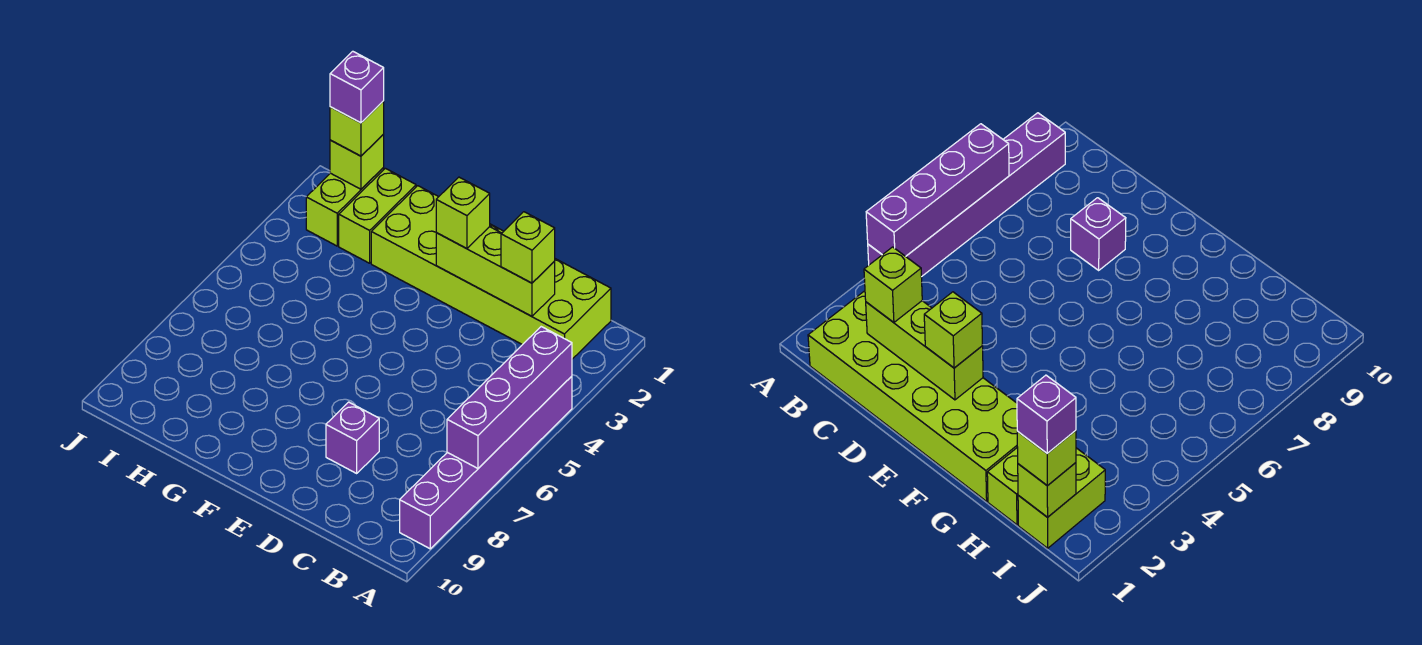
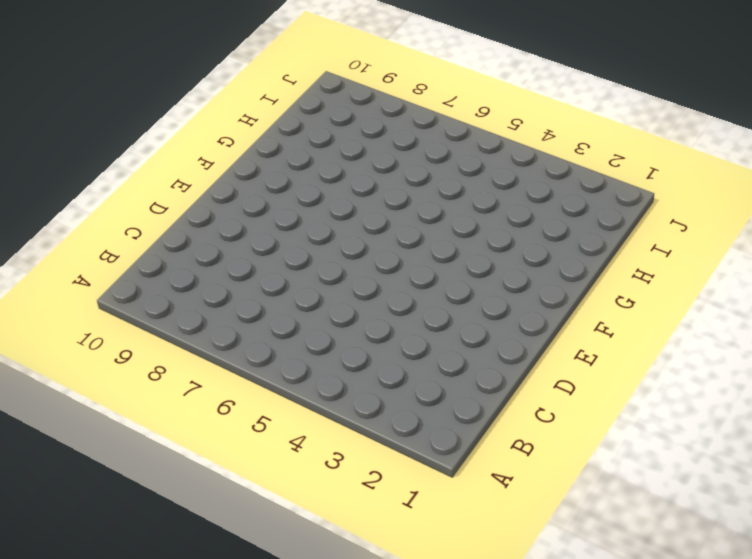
none -> purple brick A4:A9 level 1
none -> lime brick B1:G2 level 1
none -> purple brick D8 level 1

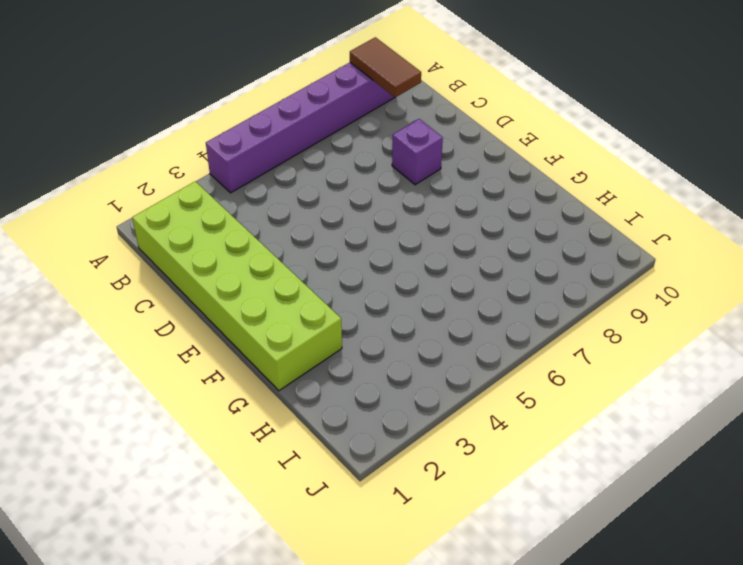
brown tile A9:B9 level 2 -> none
none -> lime brick H1:H2 level 1
none -> lime brick I1:I2 level 1
none -> purple brick A4:A7 level 2

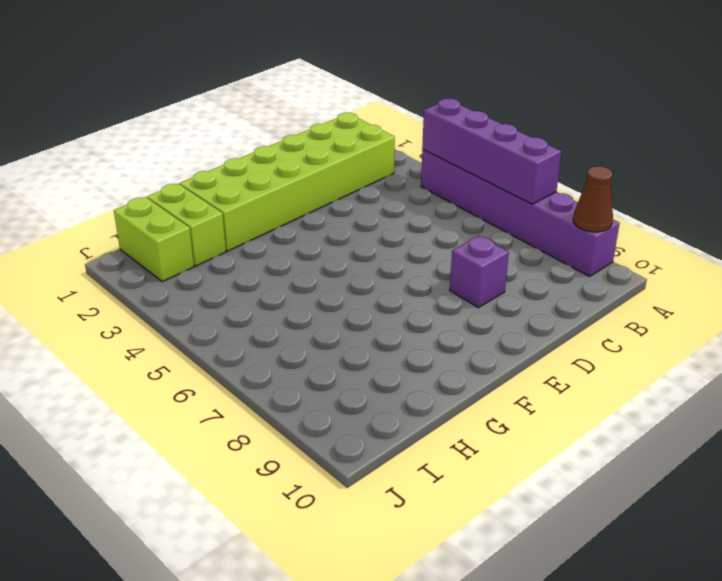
brown cone A9 level 2 -> none
none -> lime brick C2:E2 level 2
none -> lime brick I1 level 2
none -> lime brick C2 level 3

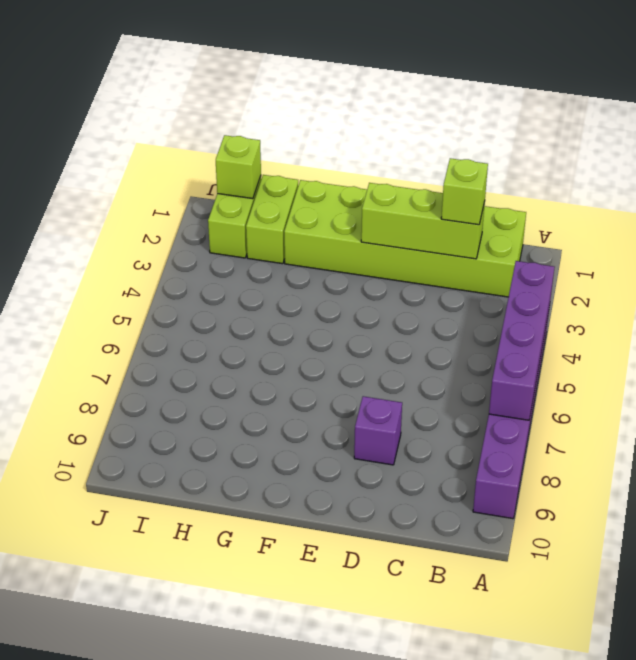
none -> lime brick E2 level 3
none -> lime brick I1 level 3
none -> purple brick I1 level 4

